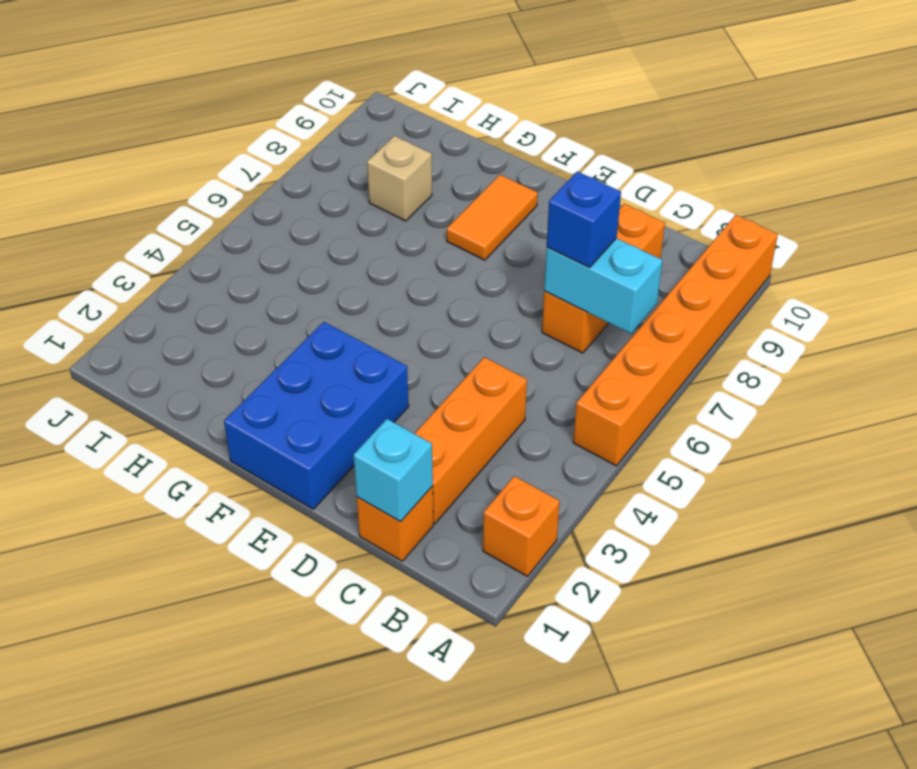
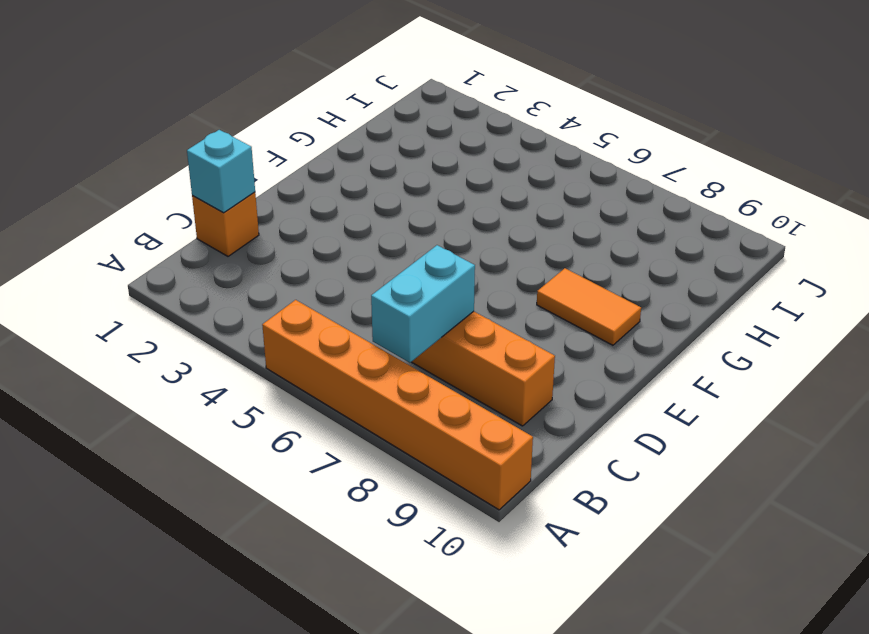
none -> orange brick A2 level 1
none -> orange brick C2:C4 level 1

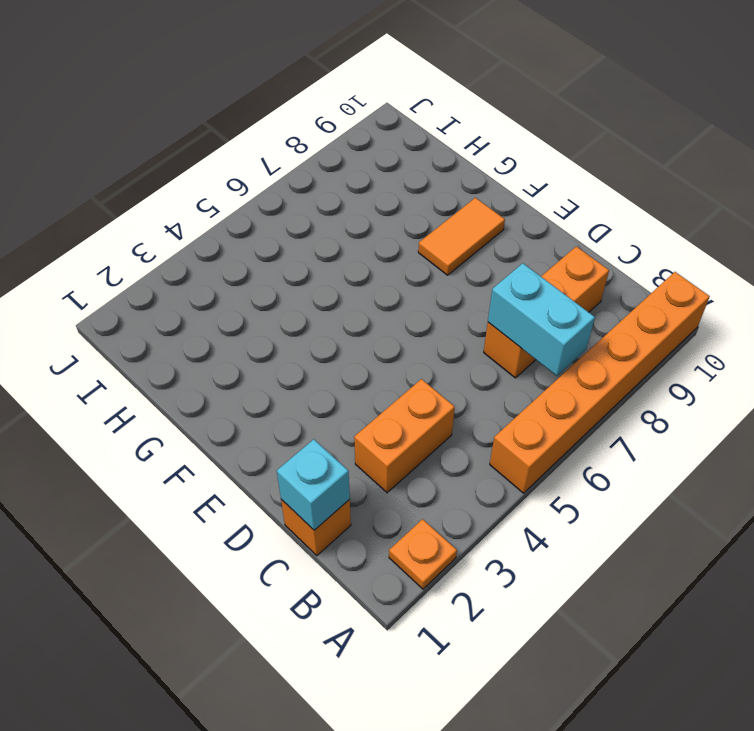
orange plate A2 level 1 -> orange brick A2 level 1
orange brick C3:C4 level 1 -> orange brick C2:C4 level 1
none -> blue brick E1:F3 level 1
none -> tan brick H8 level 1

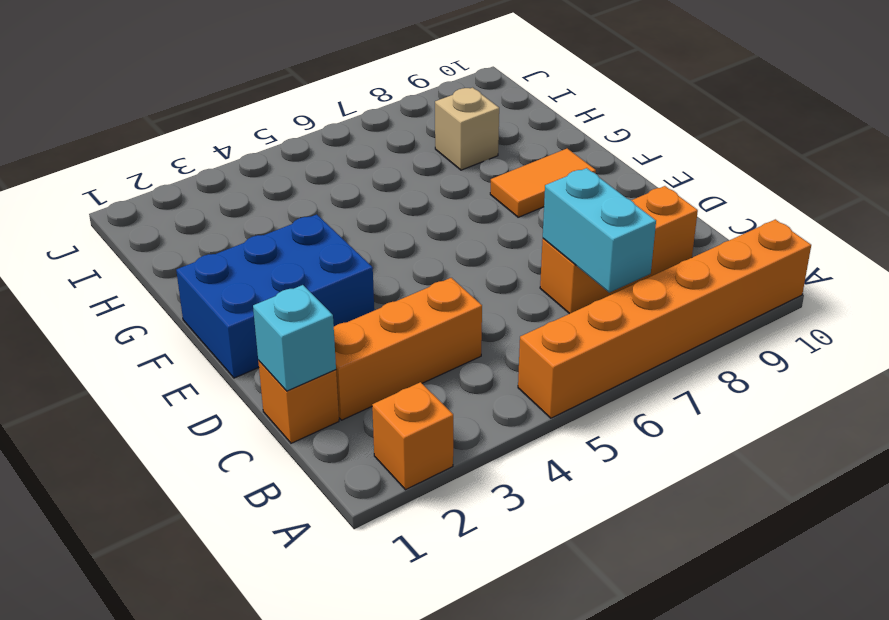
none -> blue brick C7 level 3

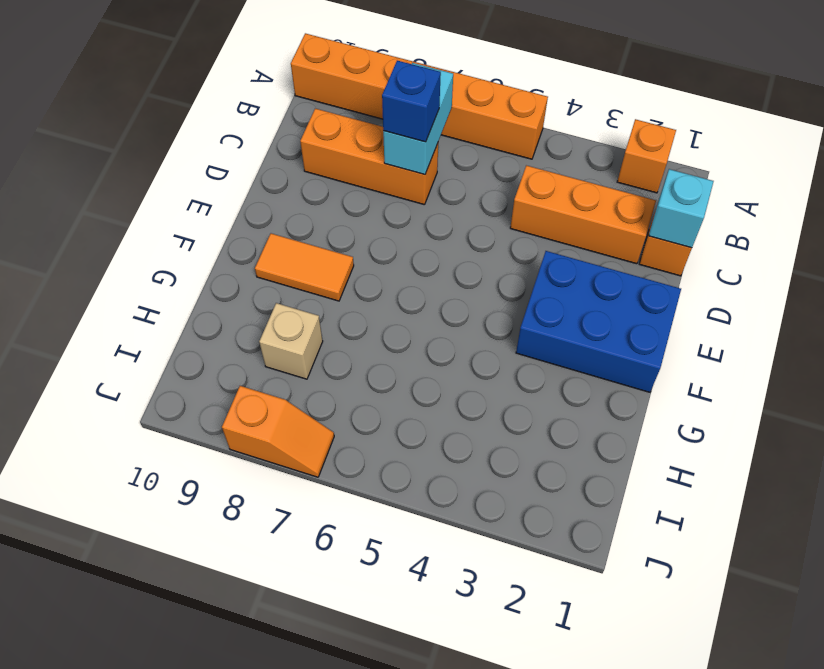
orange slope J7:J8 level 1 top 8 -> none

